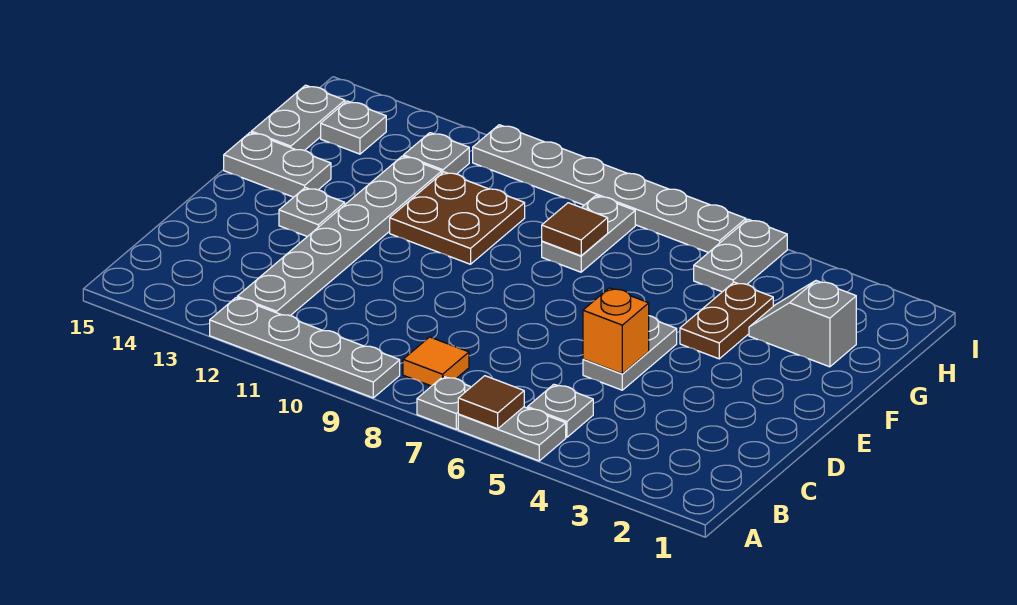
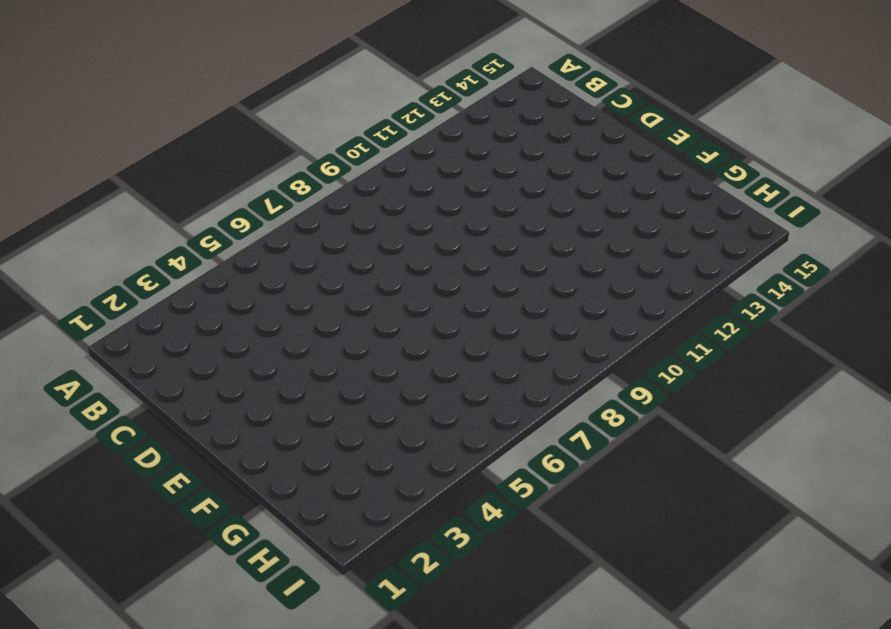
none -> grey plate A5:A6 level 1
none -> grey plate A7 level 1
none -> grey plate A9:A12 level 1

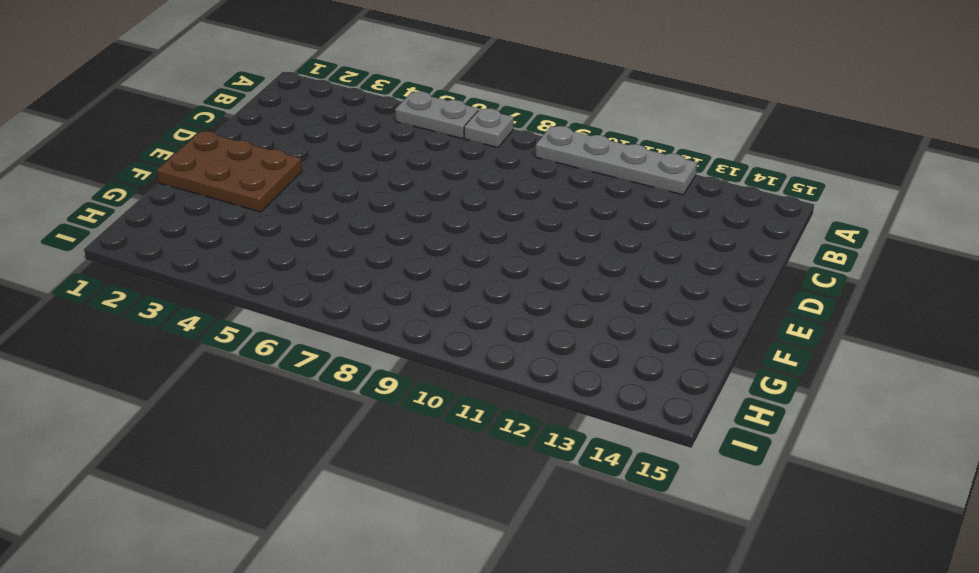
brown plate E1:F3 level 1 -> none
none -> grey plate B5 level 1
none -> orange tile B8 level 1
none -> grey plate B12:G12 level 1

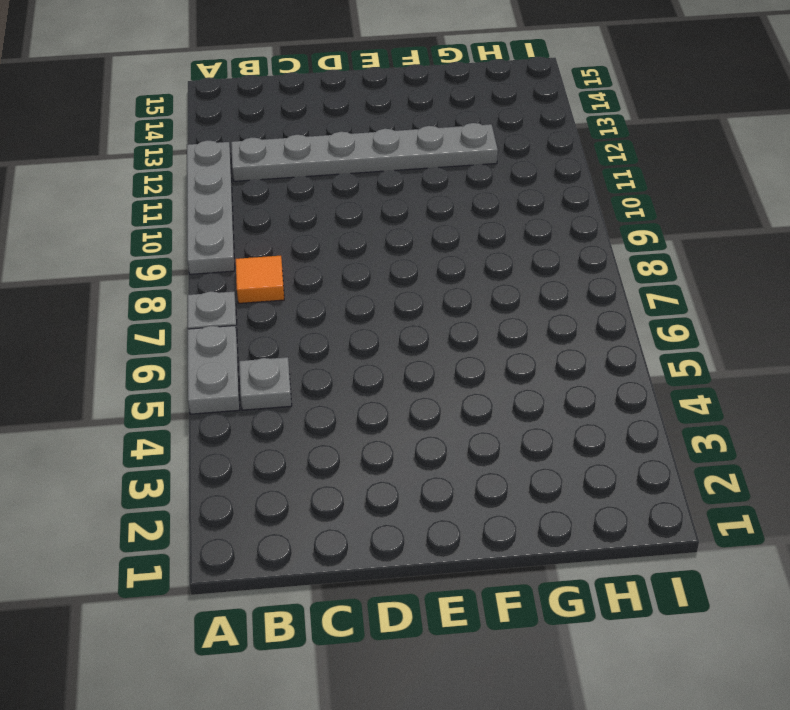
none -> grey plate D5:E5 level 1
none -> grey plate E13 level 1
none -> brown plate F4:G4 level 1

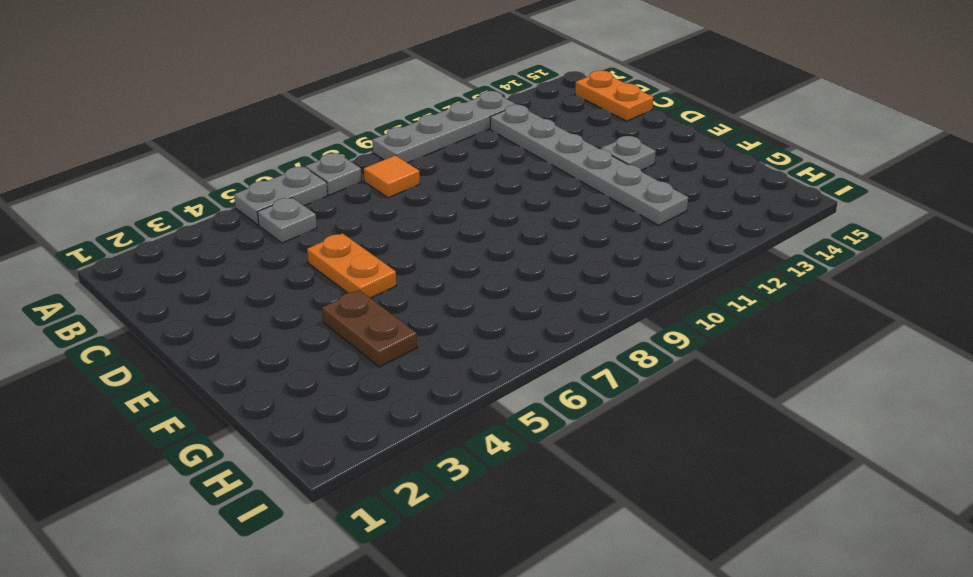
orange plate B15:C15 level 1 -> none
orange plate D5:E5 level 1 -> grey plate D5:E5 level 1
none -> brown plate F10:G11 level 1
none -> grey plate F14:F15 level 1
none -> grey slope G2:G3 level 1 top 2

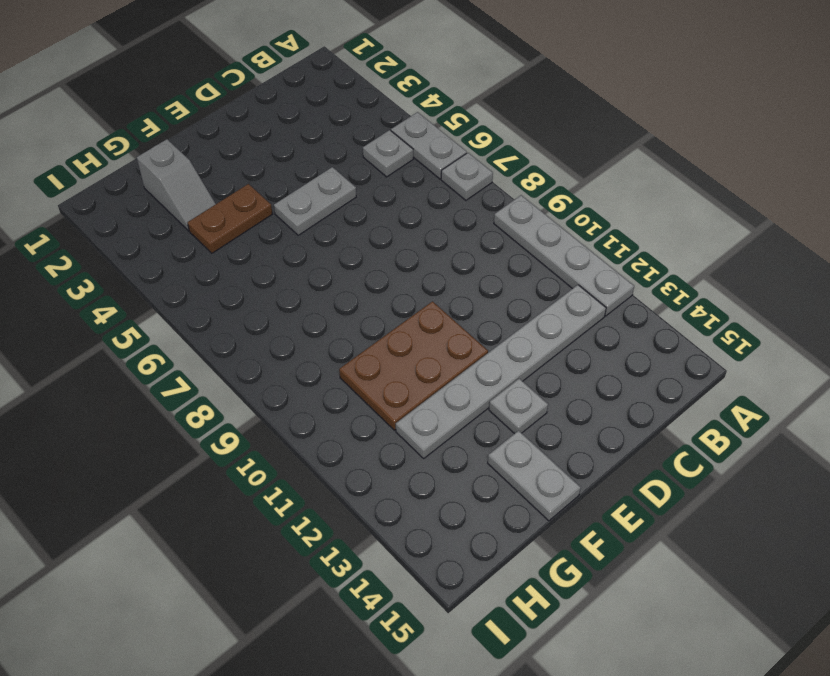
brown plate E10:G11 level 1 -> brown plate F10:G11 level 1
none -> orange tile B8 level 1
none -> grey plate G8:H8 level 1
none -> grey plate G15:H15 level 1

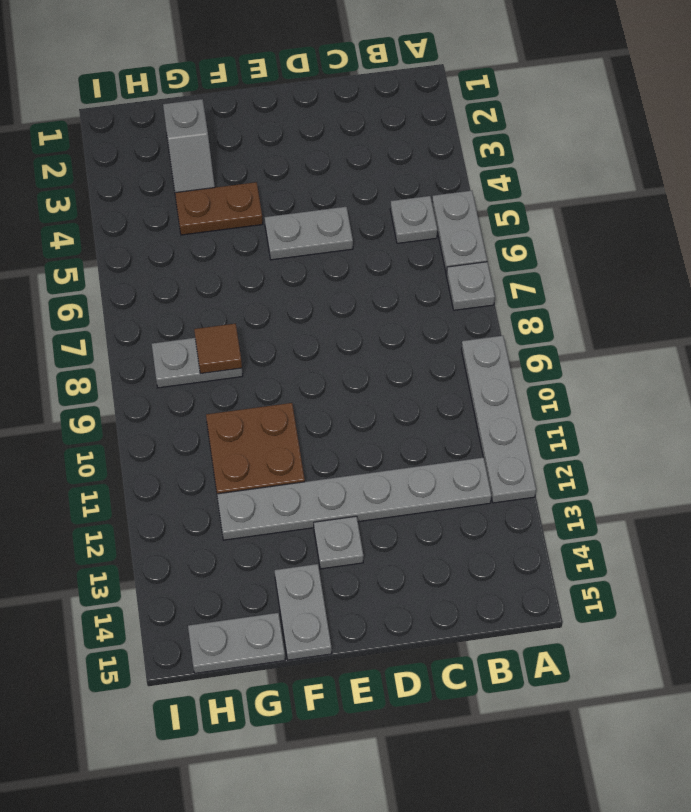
none -> orange tile B8 level 1
none -> grey plate H5:I5 level 1
none -> grey plate H12 level 1

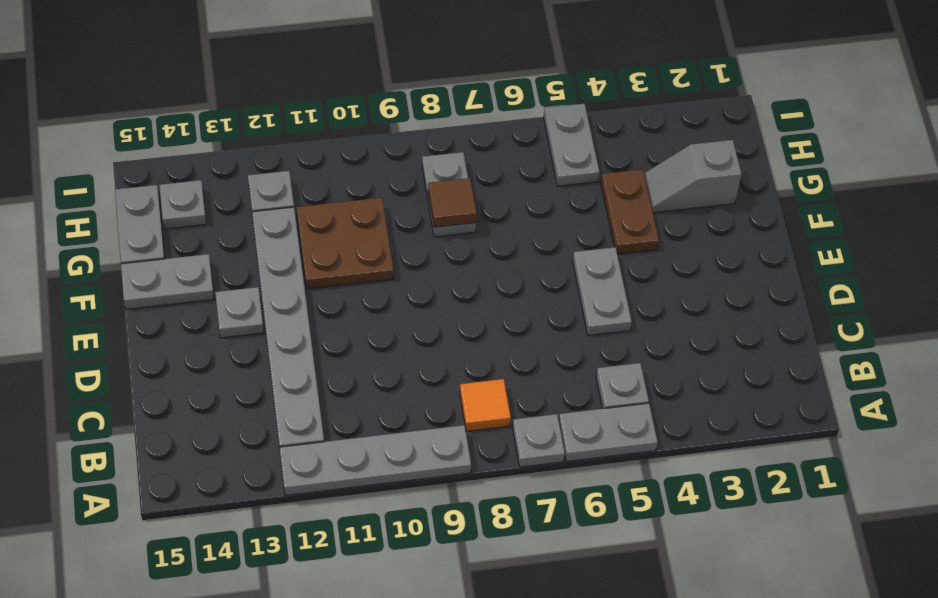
none -> grey plate I6:I11 level 1
none -> brown tile A6 level 2
none -> orange brick D5 level 2

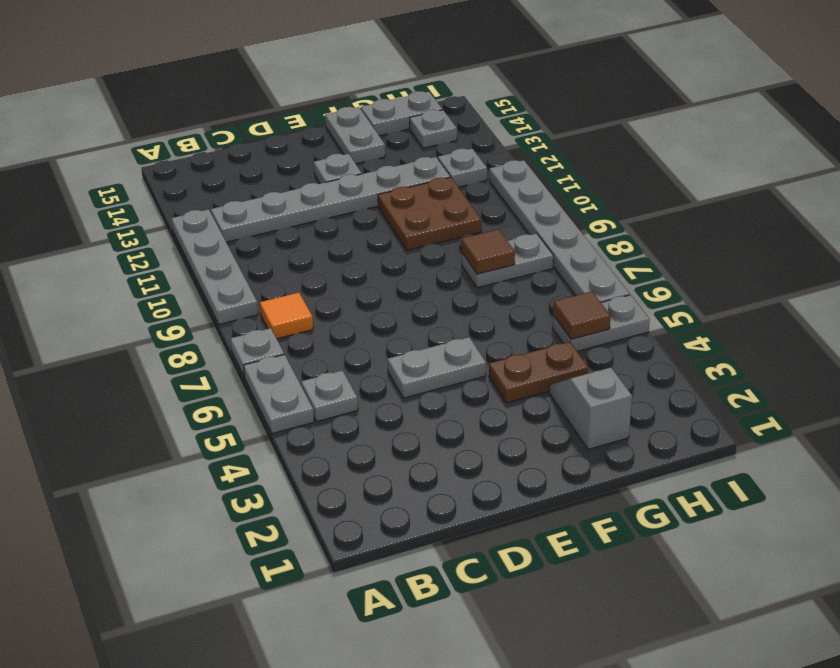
brown tile H5 level 2 -> brown tile A6 level 2
none -> orange brick D5 level 2

